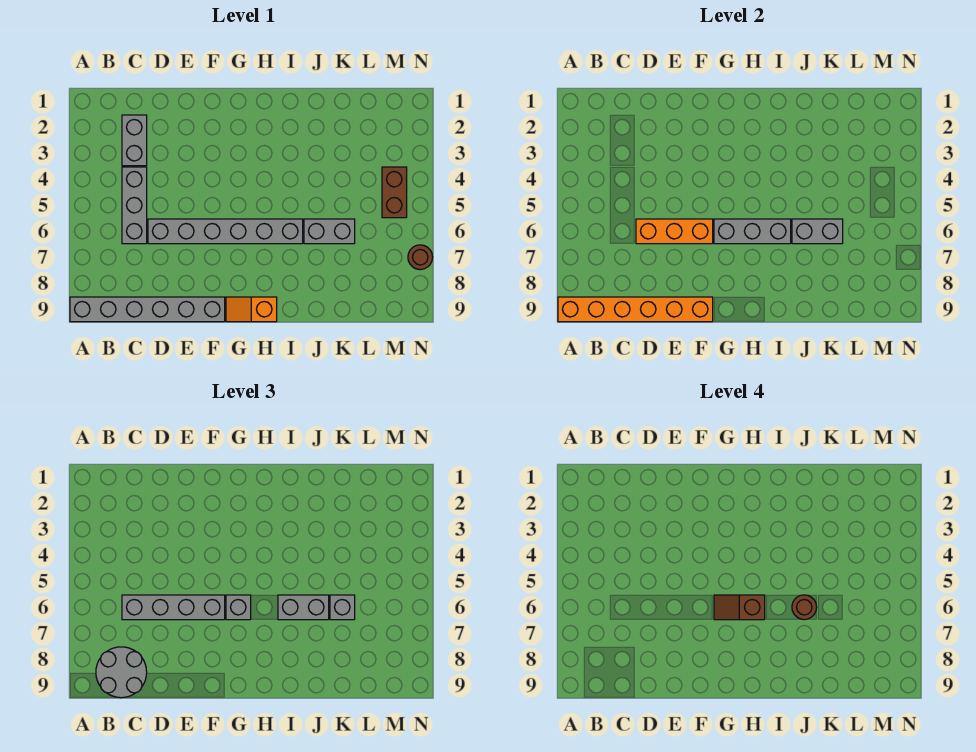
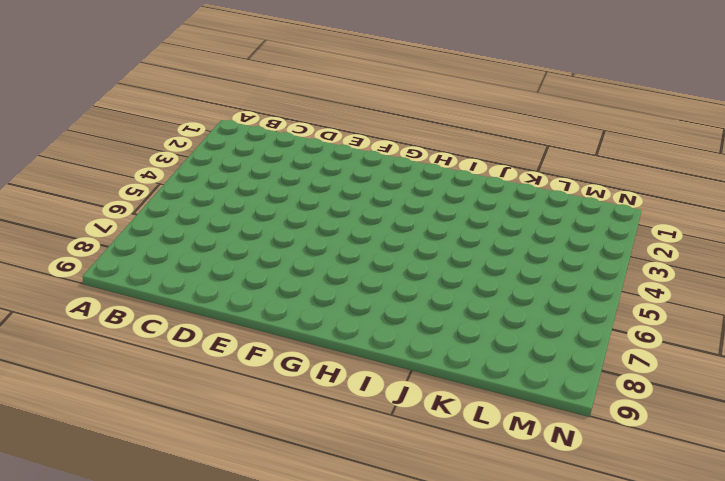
none -> grey brick A9:F9 level 1
none -> grey brick C2:C3 level 1
none -> grey brick C4:C6 level 1

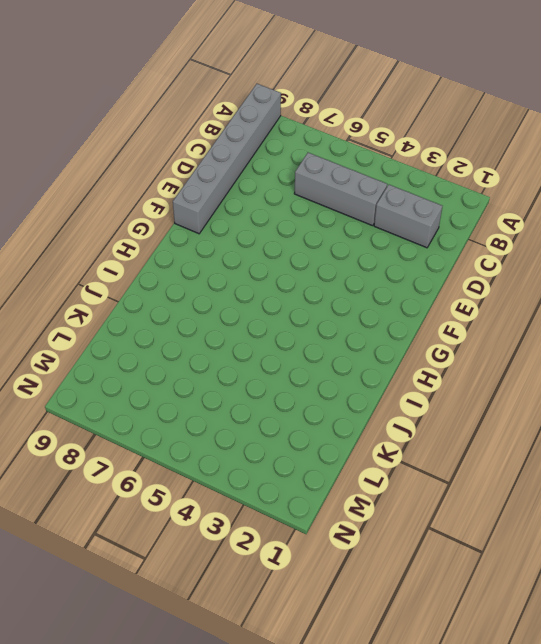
none -> grey brick D6:I6 level 1
none -> orange slope G9:H9 level 1 top H
none -> grey brick J6:K6 level 1

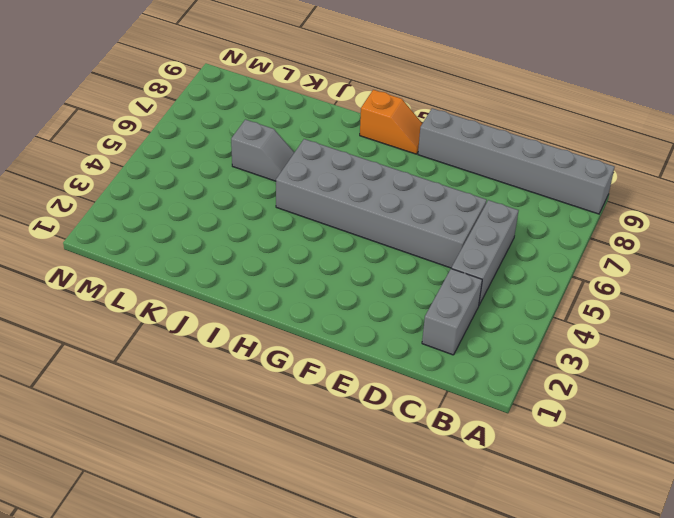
grey brick D5:I6 level 1 -> grey brick D6:I6 level 1
grey slope J6:K6 level 1 top K -> grey brick J6:K6 level 1
none -> brown brick M4:M5 level 1
none -> brown round brick N7 level 1
none -> orange brick A9:F9 level 2

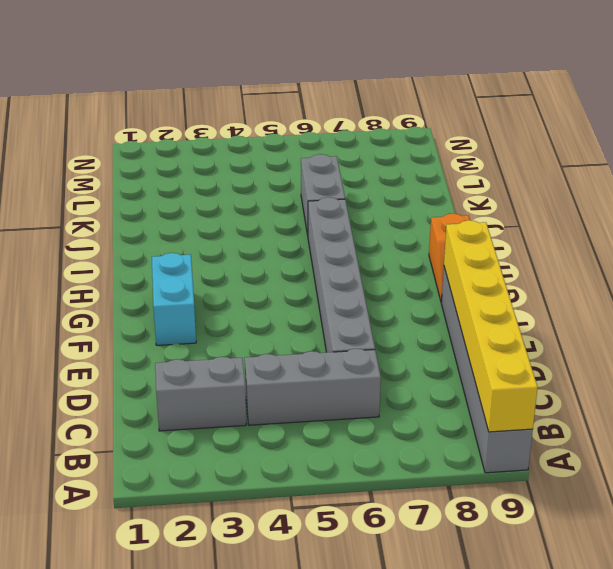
yellow brick A9:F9 level 2 -> orange brick A9:F9 level 2
cyan brick F2:G2 level 1 -> none
none -> brown brick M4:M5 level 1
none -> brown round brick N7 level 1
none -> orange brick D6:F6 level 2

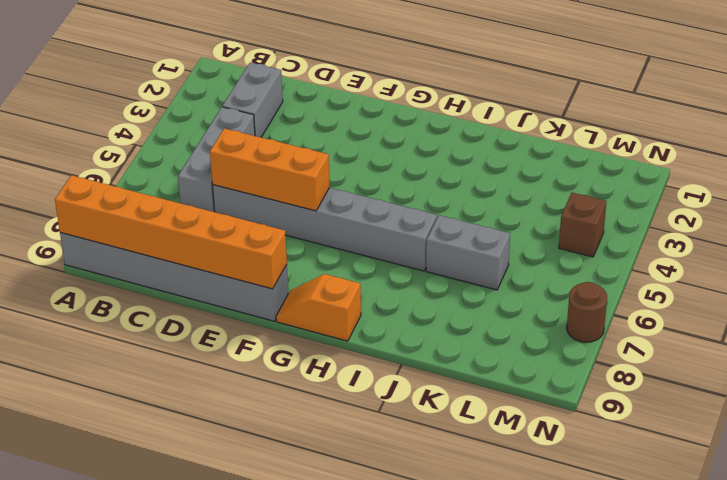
brown brick M4 level 1 -> brown brick M4:M5 level 1
none -> grey brick G6:I6 level 2
none -> grey brick J6:K6 level 2
none -> grey round brick B8:C9 level 3

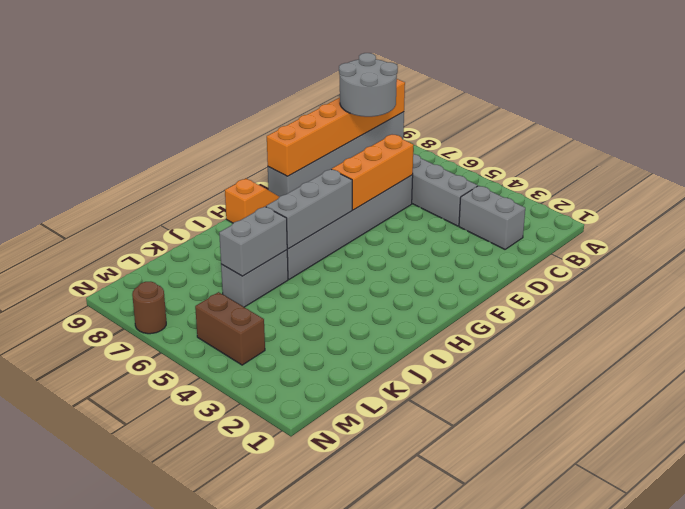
none -> grey brick C6:F6 level 3
none -> grey brick G6 level 3
none -> grey brick I6:J6 level 3

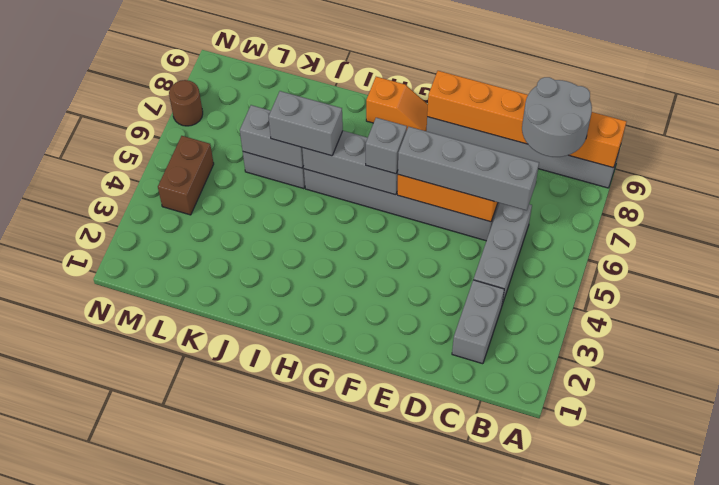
none -> grey brick K6 level 3
none -> brown slope G6:H6 level 4 top H
none -> brown round brick J6 level 4

